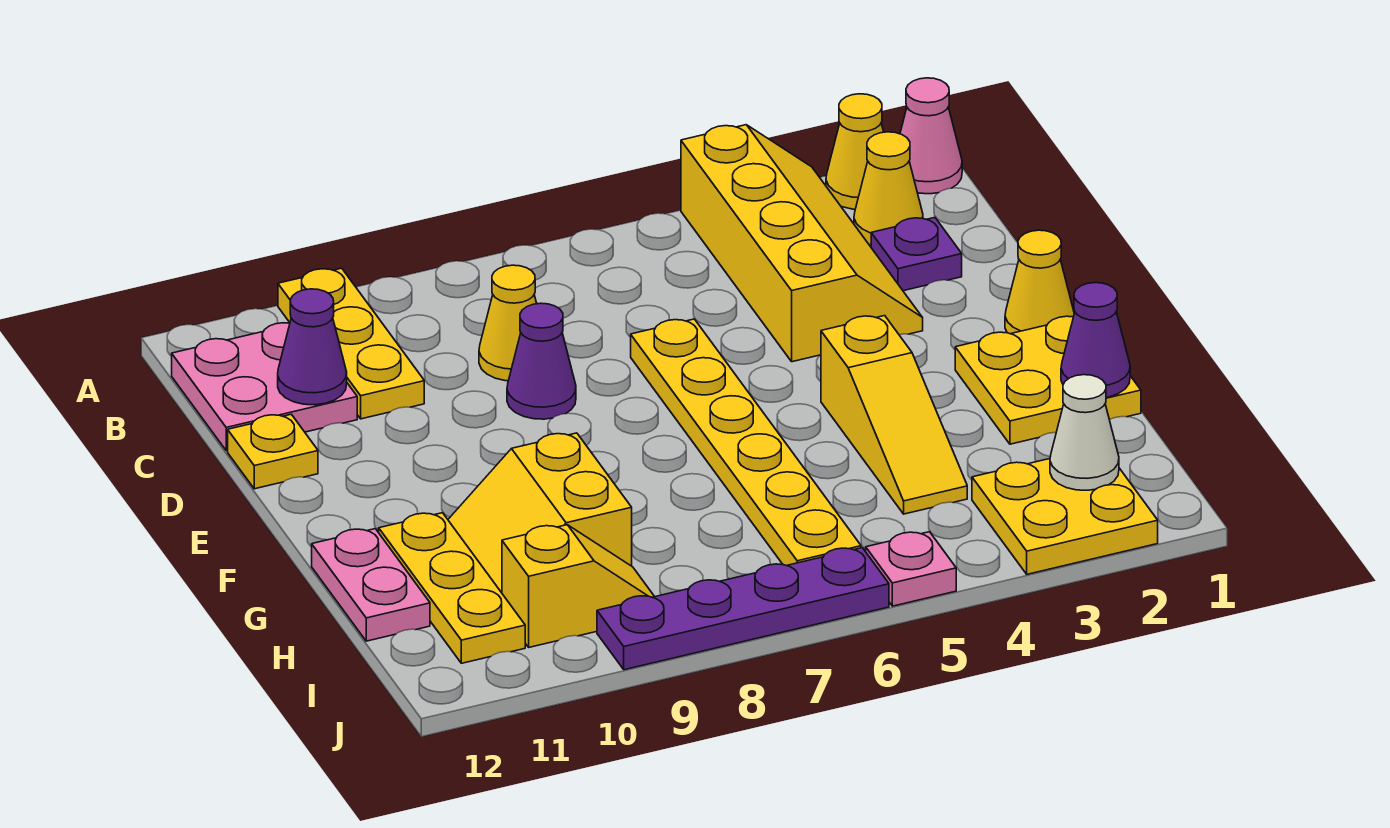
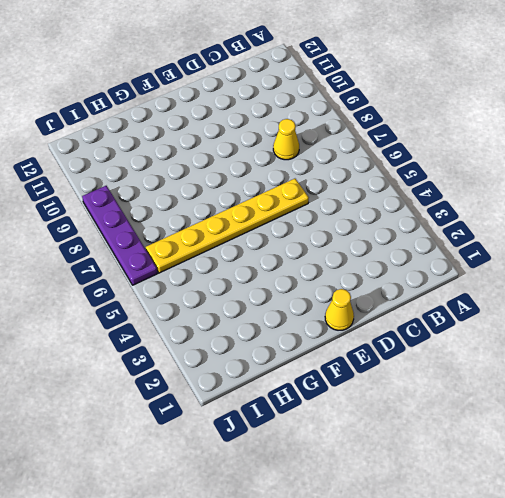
none -> pink cone A1 level 1
none -> yellow cone A2 level 1
none -> yellow slope A3:D4 level 1 top 4

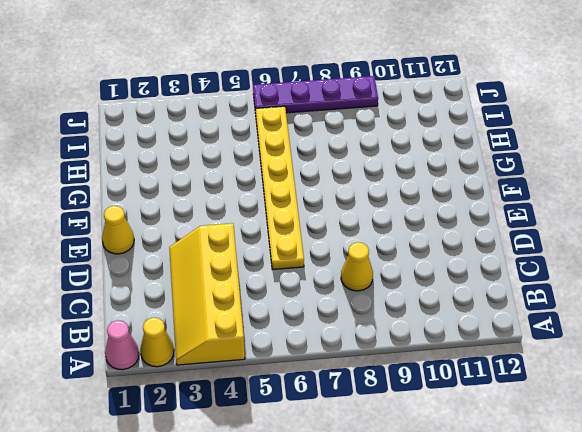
none -> yellow plate A10:C10 level 1
none -> yellow cone B2 level 1
none -> pink plate B11:C12 level 1

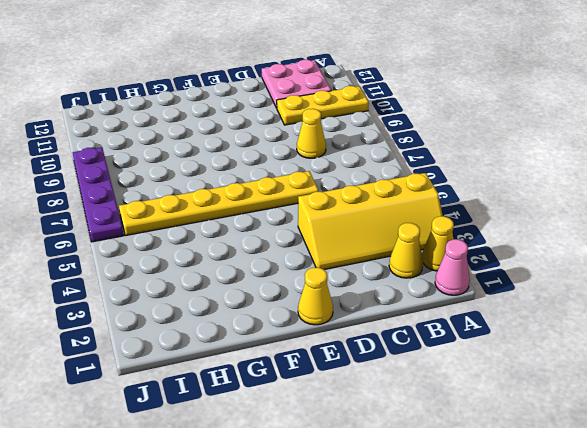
none -> purple plate C2 level 1
none -> purple cone D8 level 1
none -> yellow plate D12 level 1

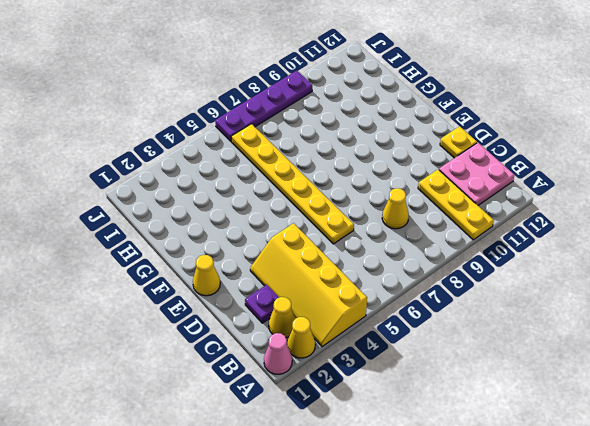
none -> purple cone D8 level 1
none -> yellow plate F1:G2 level 1
none -> yellow slope F4:H4 level 1 top F

